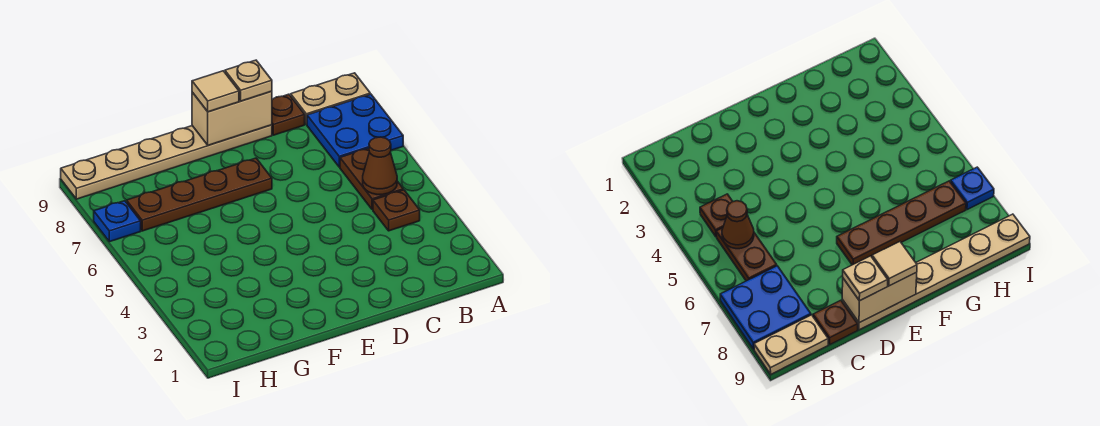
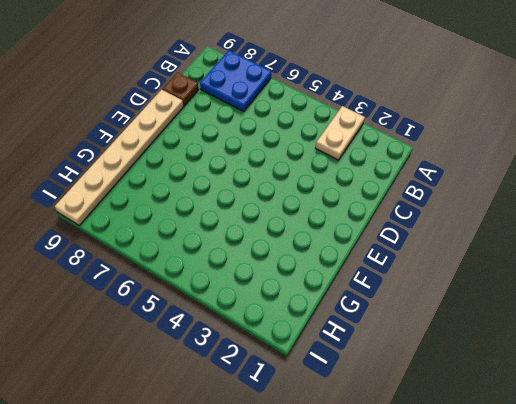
tan plate A3:B3 level 1 -> tan plate A9:B9 level 1
none -> brown plate B4 level 1
none -> brown plate B5:B6 level 1
none -> brown plate E7:H7 level 1

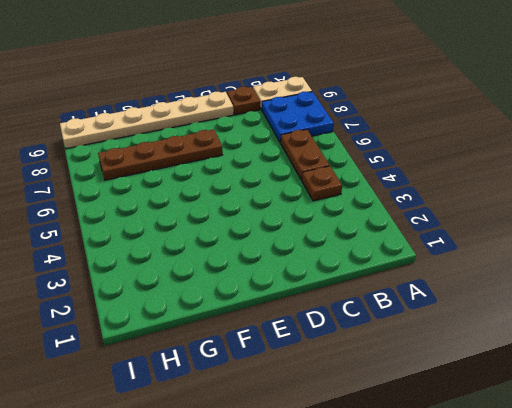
none -> blue plate I7 level 1
none -> brown cone B5 level 2
none -> tan brick D9:E9 level 2

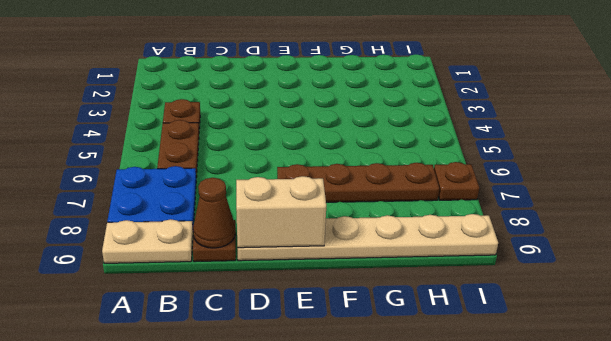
brown cone C9 level 2 -> brown cone B5 level 2
brown plate I7 level 1 -> blue plate I7 level 1
none -> tan plate D9 level 3
none -> tan tile E9 level 3

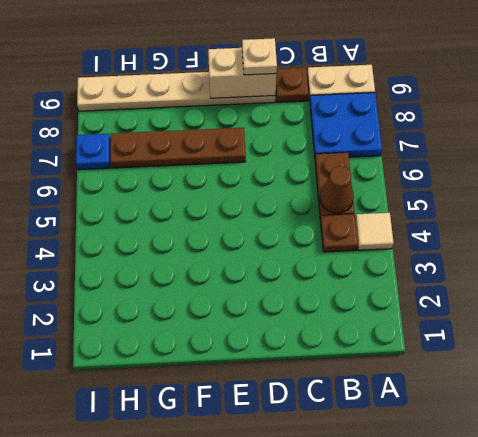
tan tile A4 level 1 -> tan tile E9 level 3

